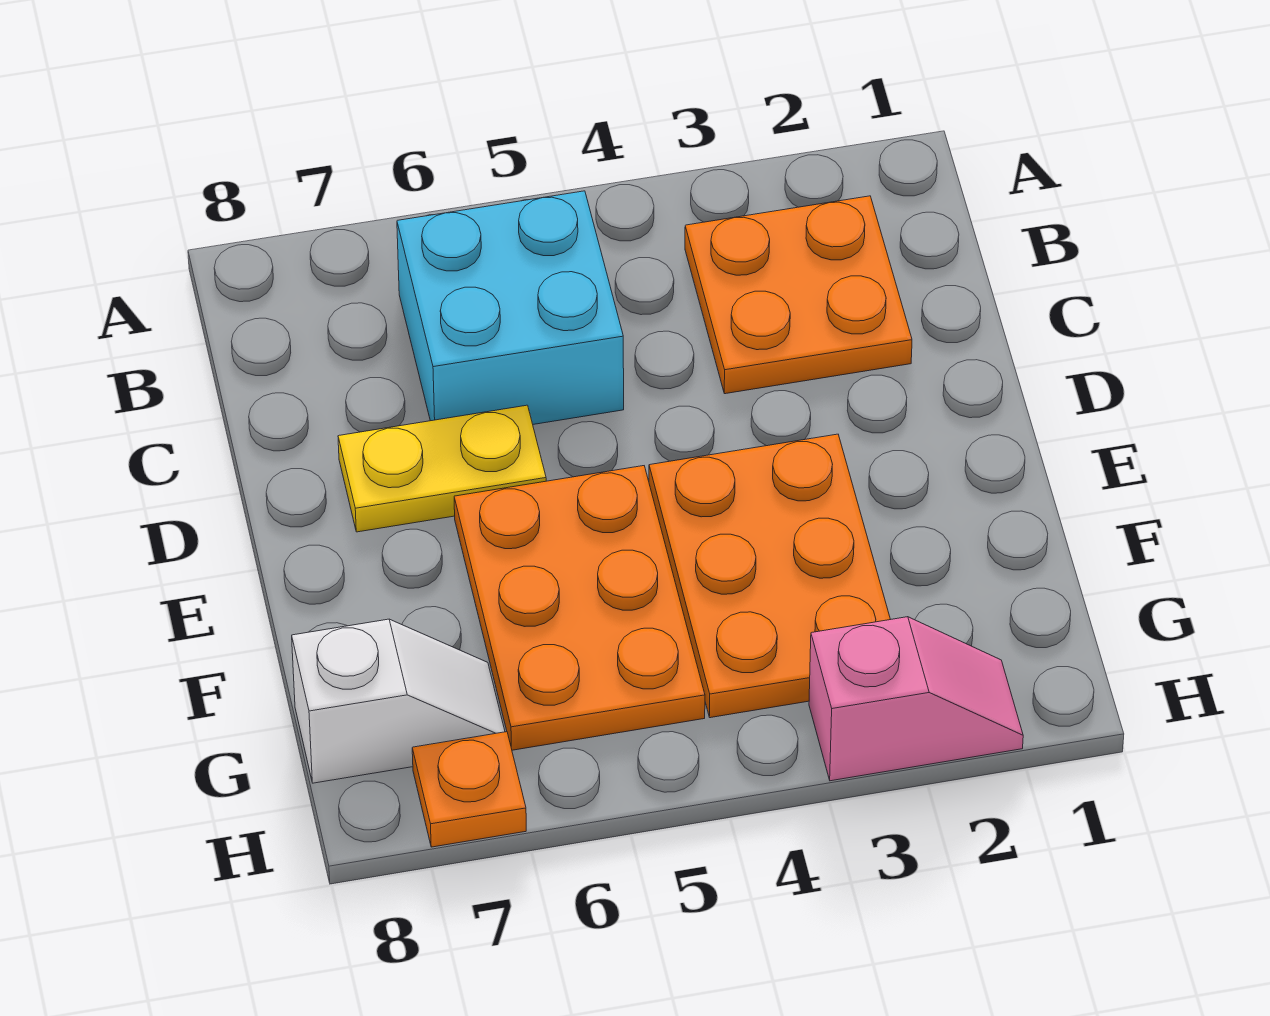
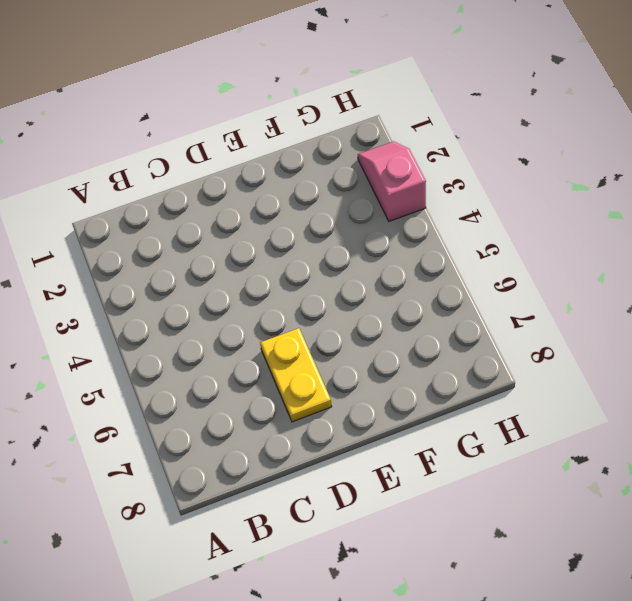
none -> orange plate B2:C3 level 1
none -> cyan brick B5:C6 level 1

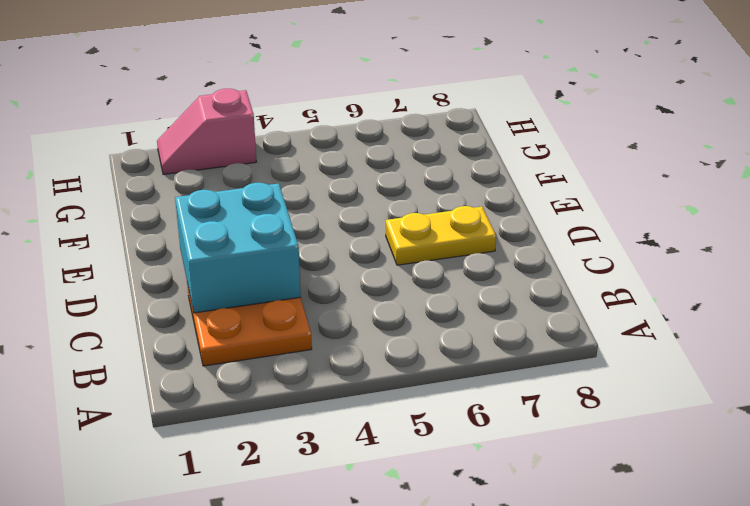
cyan brick C2:D3 level 2 -> cyan brick B5:C6 level 1
none -> orange plate E3:G4 level 1
none -> orange plate E5:G6 level 1

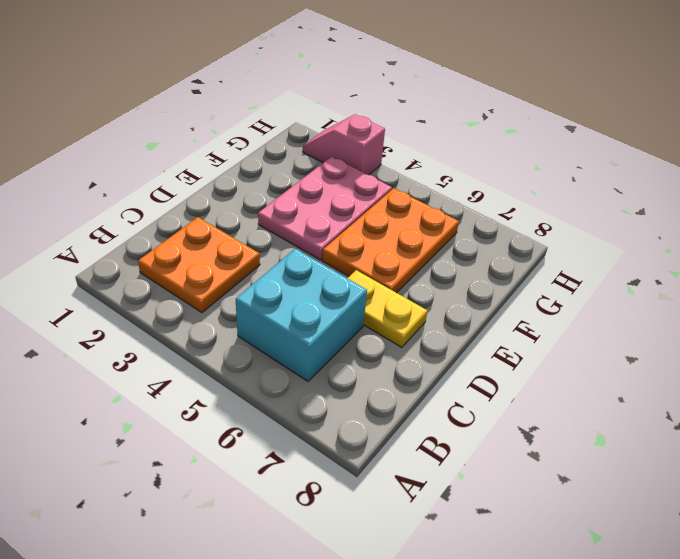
pink plate E3:G4 level 1 -> orange plate E3:G4 level 1
none -> white slope G7:G8 level 1 top 8
none -> orange plate H7 level 1

